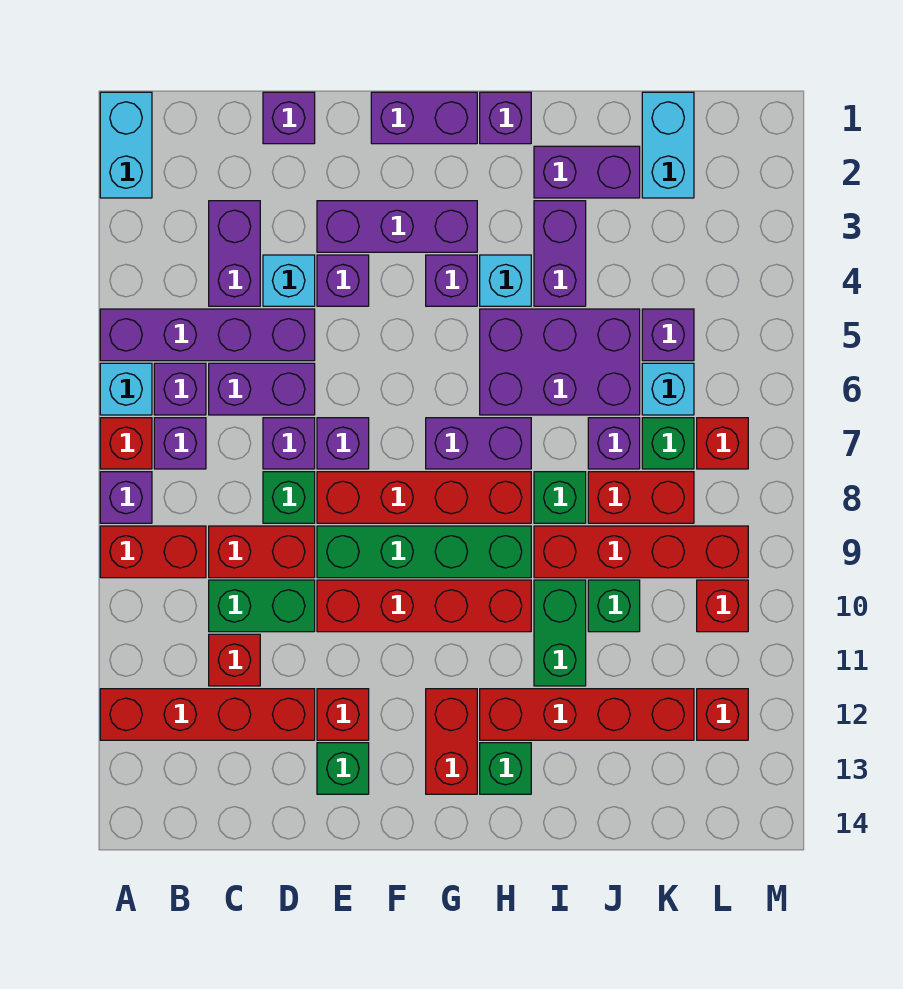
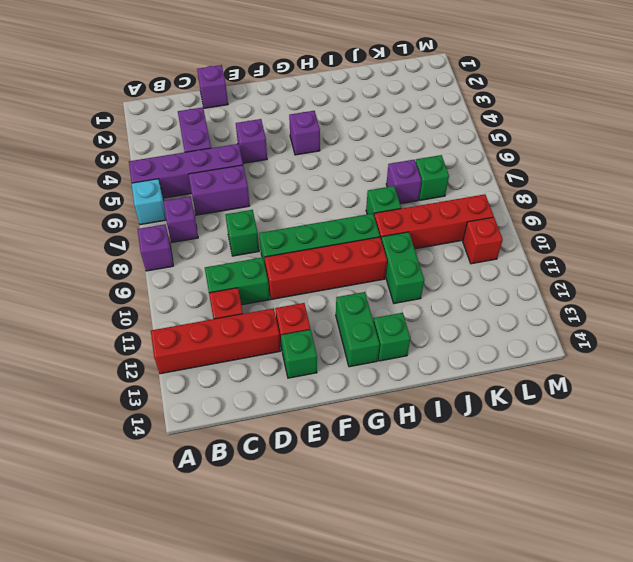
green brick G12:G13 level 1 -> red brick G12:G13 level 1
none -> cyan brick A1:A2 level 1
none -> red brick A7 level 1
none -> red brick A9:B9 level 1
none -> purple brick B6 level 1

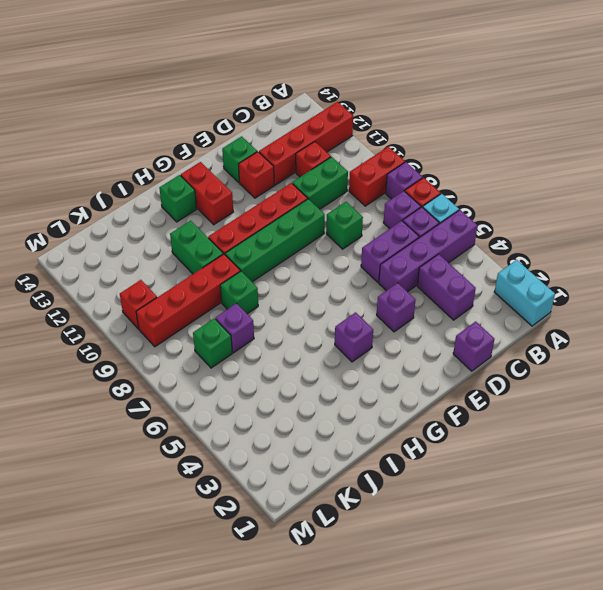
none -> red brick C9:D9 level 1
none -> cyan brick D4 level 1
none -> purple brick D7 level 1
none -> purple brick E3:G3 level 1

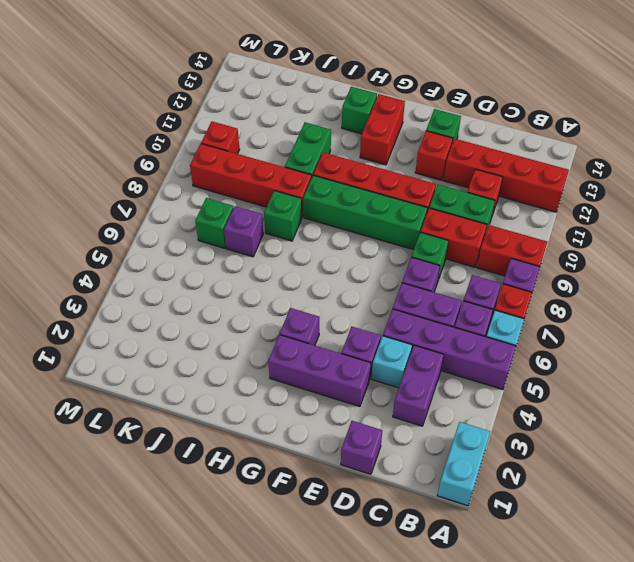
none -> purple brick E7 level 1
none -> red brick E8:H8 level 1
none -> purple brick F1:G1 level 1
none -> purple brick G7:H7 level 1

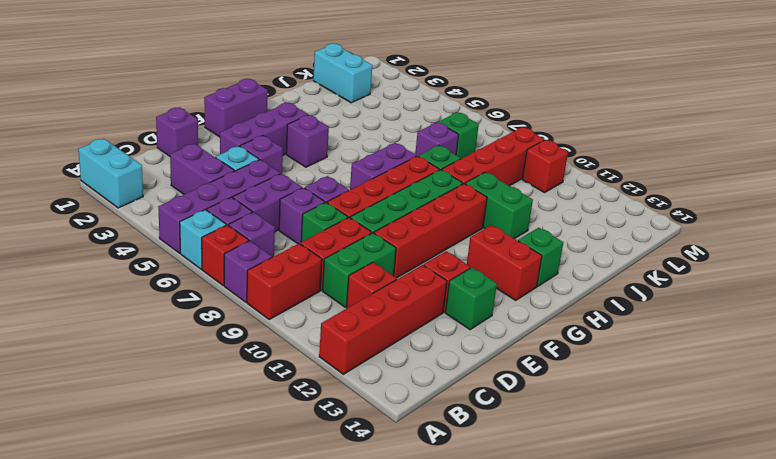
none -> purple brick H1 level 1
none -> cyan brick H4 level 1
none -> purple brick H5:J6 level 1
none -> red brick H12:K12 level 1

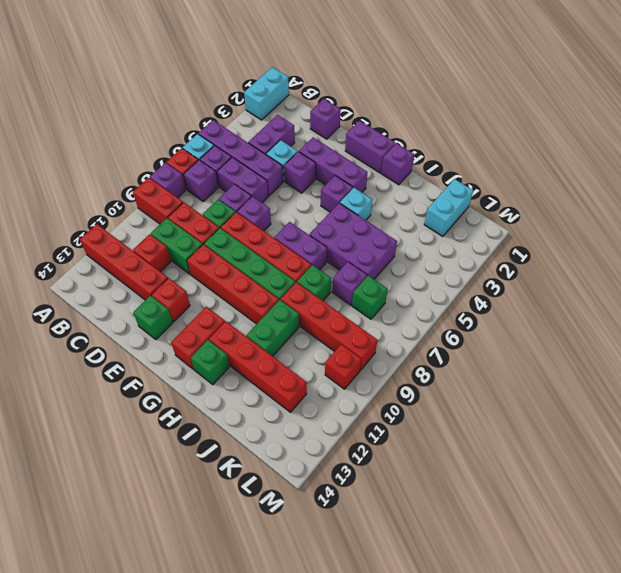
none -> purple brick I2:J2 level 1
none -> purple brick I3:I4 level 1
none -> red brick J8:K8 level 1
none -> green brick J10 level 1

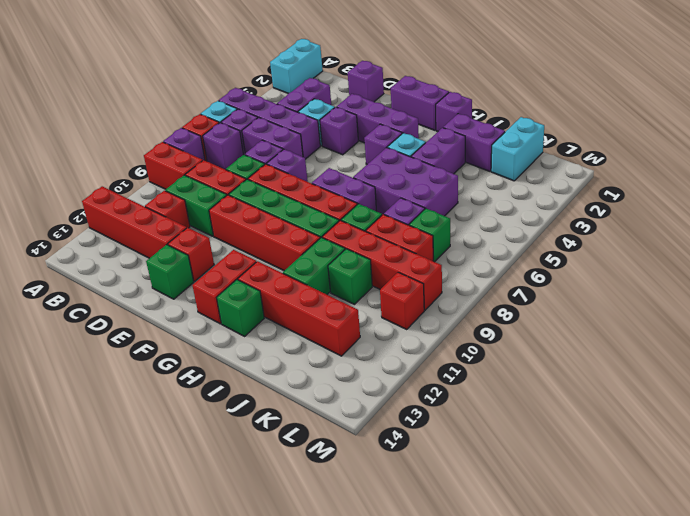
none -> purple brick K5 level 1
none -> cyan brick K6 level 1
none -> red brick L7 level 1
none -> red brick L12 level 1

